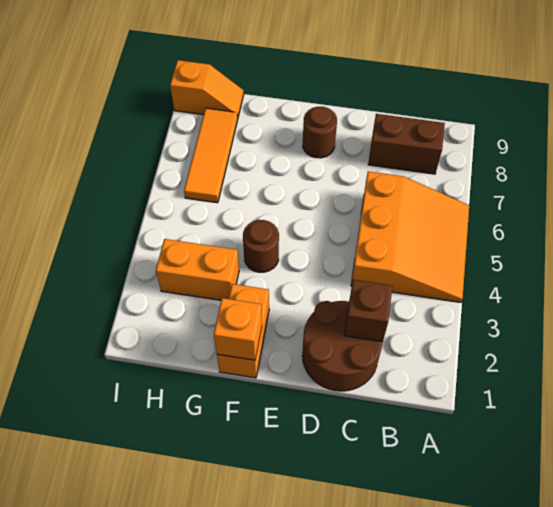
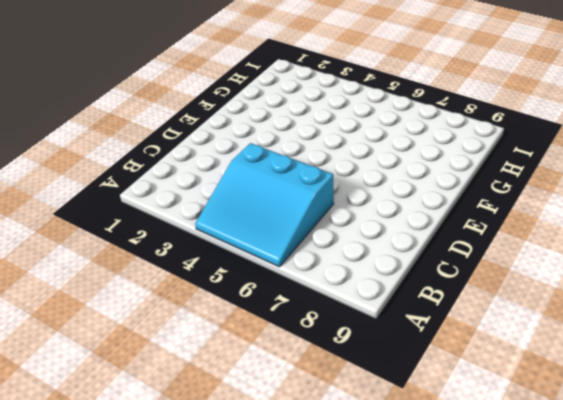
cyan slope A4:C6 level 1 top C -> orange slope A4:C6 level 1 top C
none -> brown brick B8:C8 level 1
none -> brown round brick C1:D2 level 1

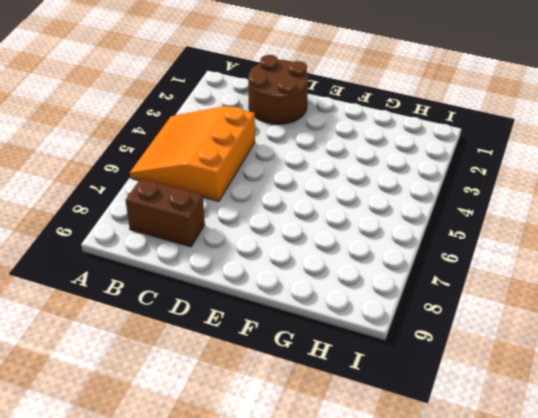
none -> brown round brick E8 level 1
none -> orange brick F1:F2 level 1

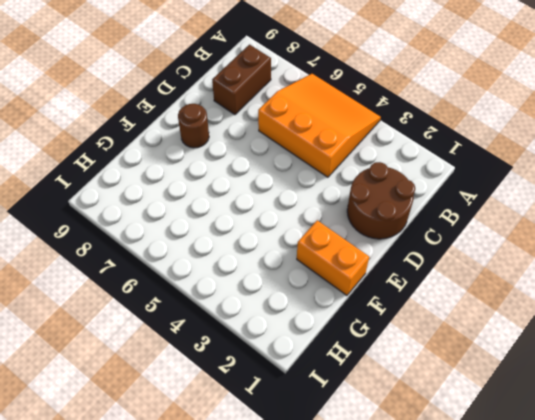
none -> brown round brick F4 level 1
none -> orange brick G3:H3 level 1

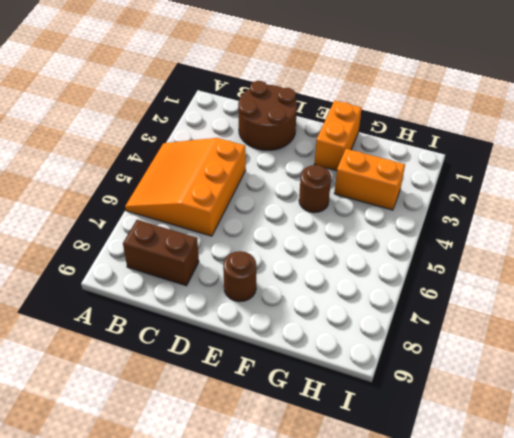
none -> orange tile H6:H8 level 1
none -> orange slope H9:I9 level 1 top I

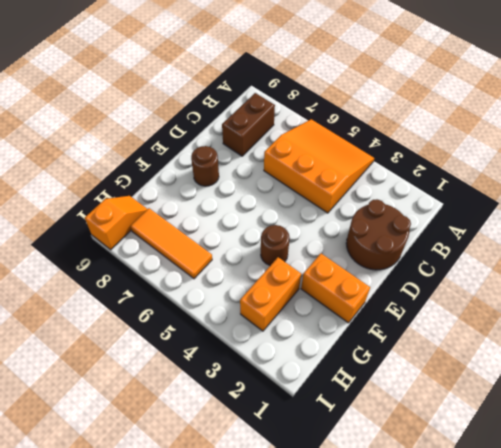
none -> brown brick C2 level 2
none -> orange brick F1 level 2

